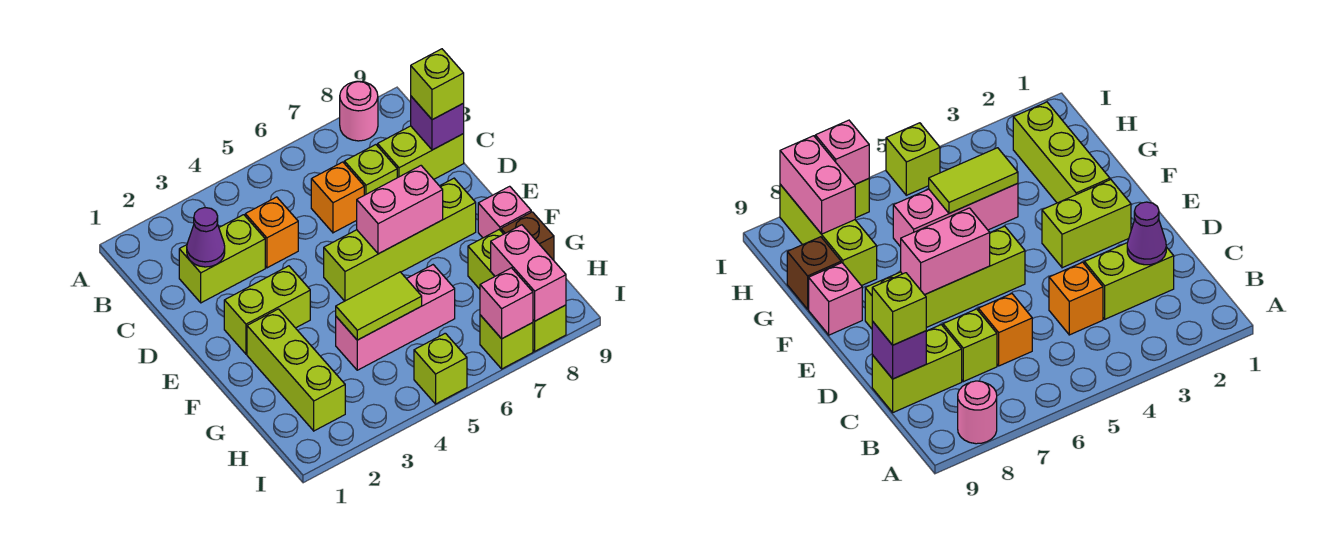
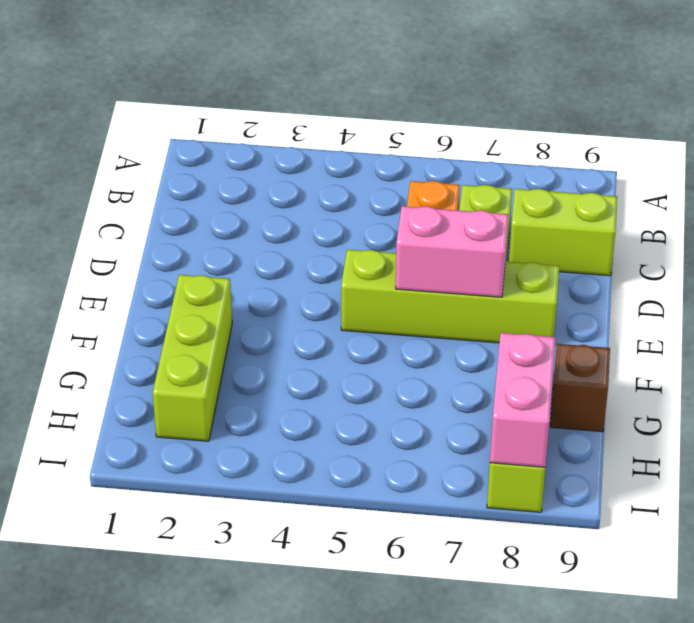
none -> pink round brick A8 level 1
none -> lime brick C2:C3 level 1
none -> orange brick C4 level 1

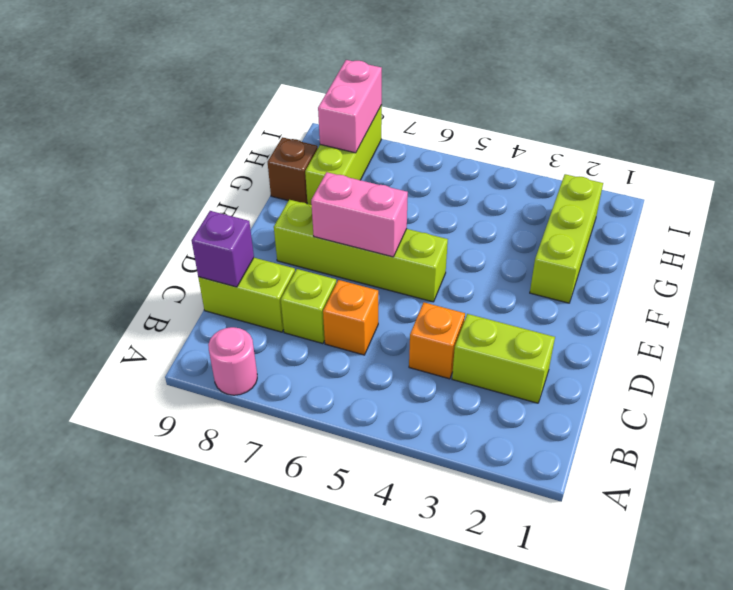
none -> lime brick E2:E3 level 1
none -> pink brick F9 level 1
none -> pink brick G4:G6 level 1

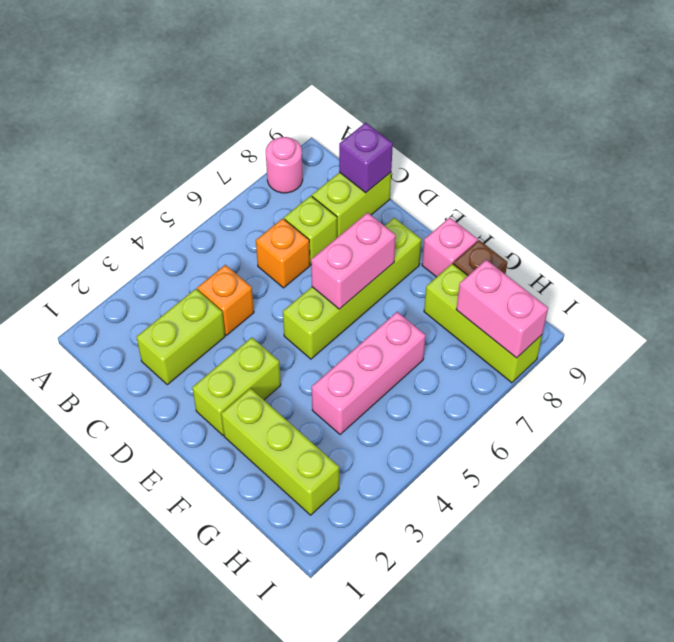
none -> lime brick I5 level 1
none -> lime brick I7 level 1
none -> purple cone C2 level 2

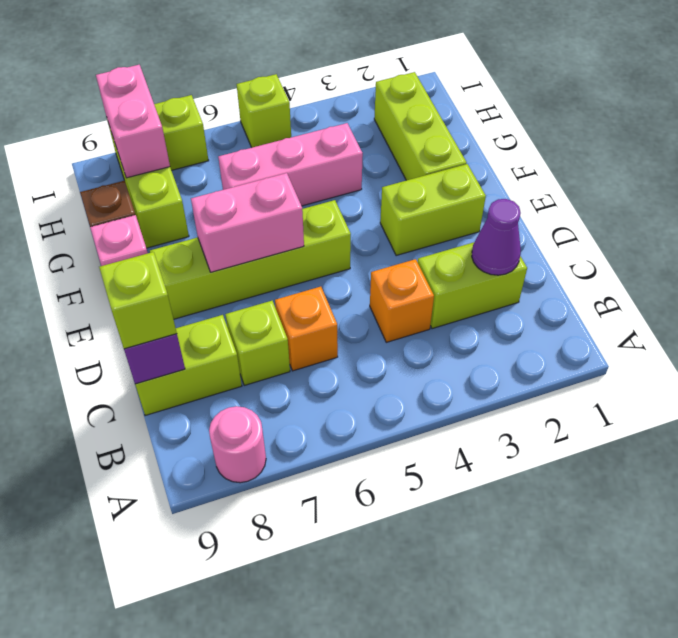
none -> lime tile G4:G5 level 2
none -> pink brick I7 level 2

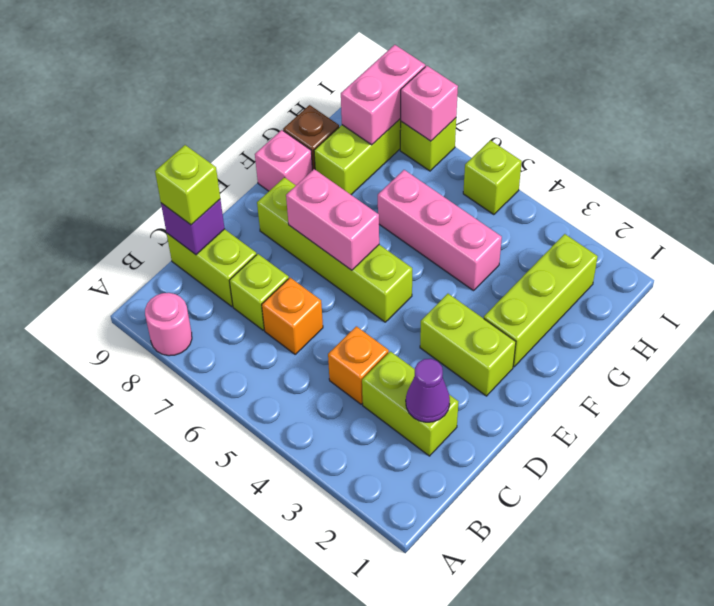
none -> lime tile G4:G5 level 2

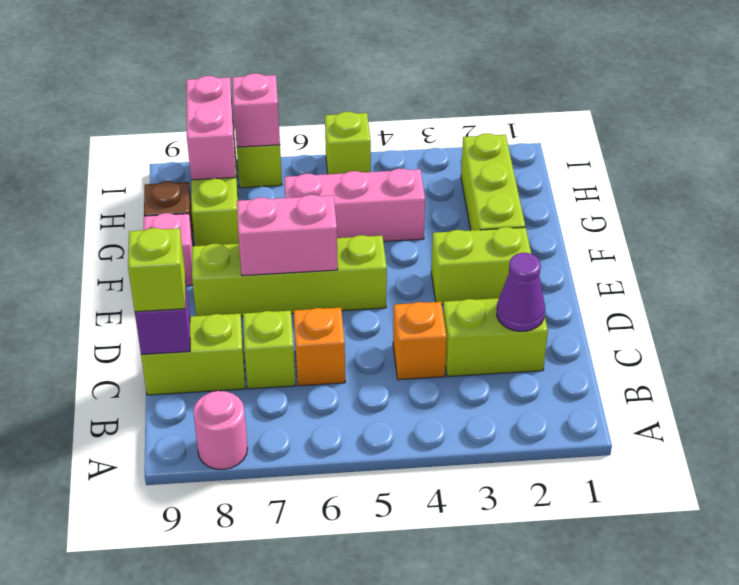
none -> lime tile G4:G5 level 2

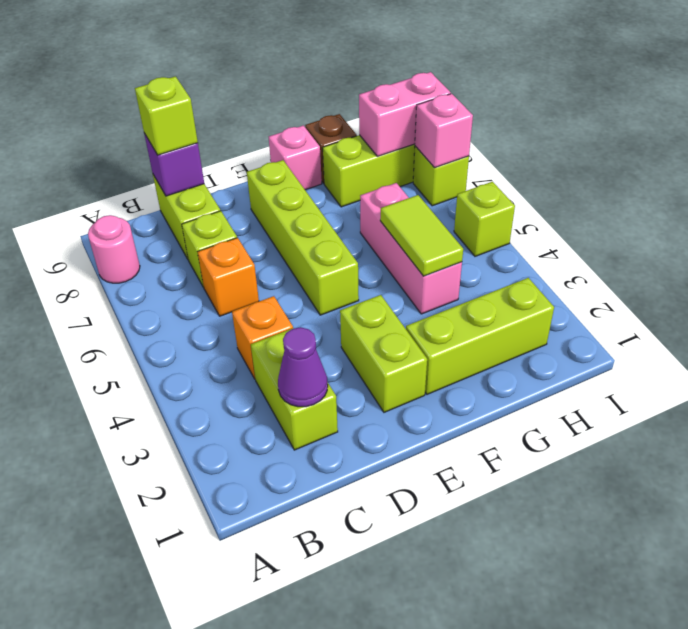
none -> pink brick E6:E7 level 2

